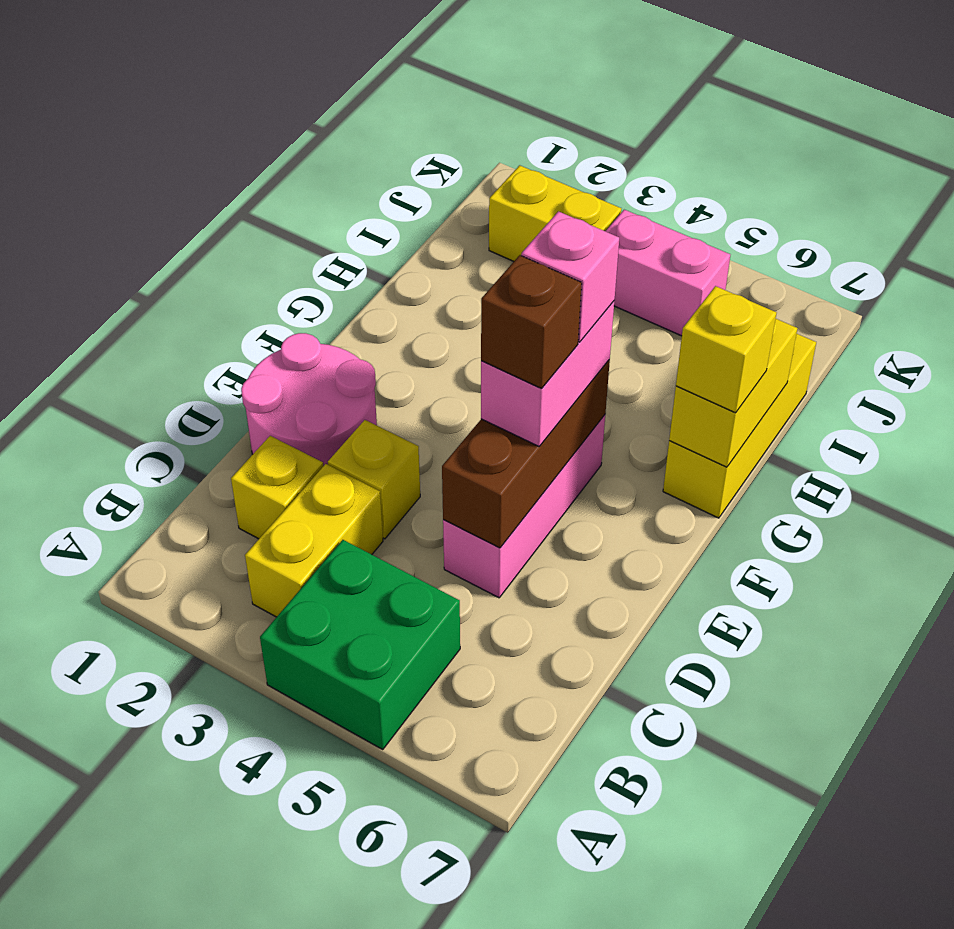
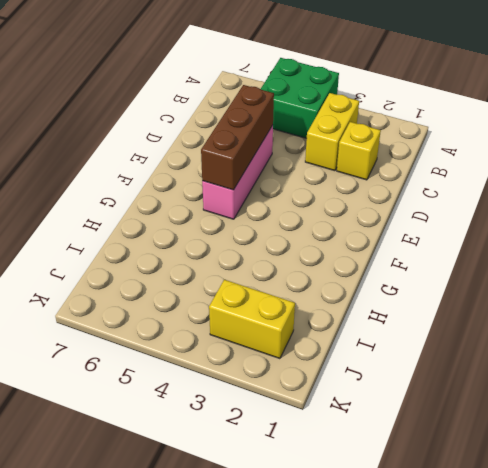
none -> pink round brick D1:E2 level 1
none -> yellow brick D3 level 1
none -> yellow brick G7:I7 level 1

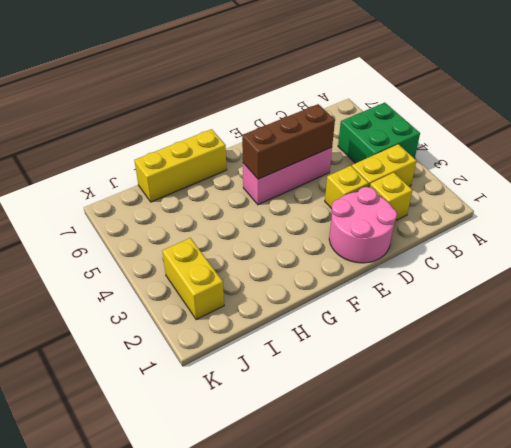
none -> pink brick J4:J5 level 1
none -> yellow brick G7:H7 level 2
none -> pink brick E5:F5 level 3

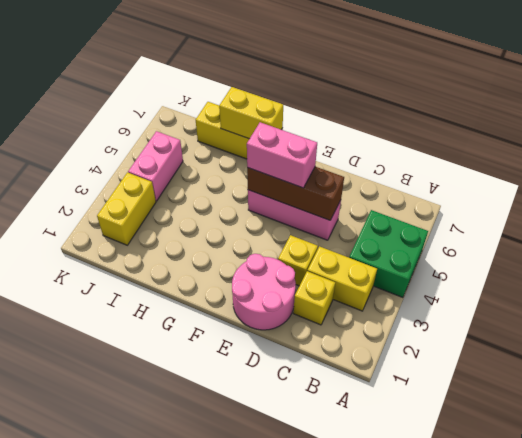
none -> yellow brick G7 level 3
none -> brown brick E5 level 4
none -> pink brick F5 level 4

